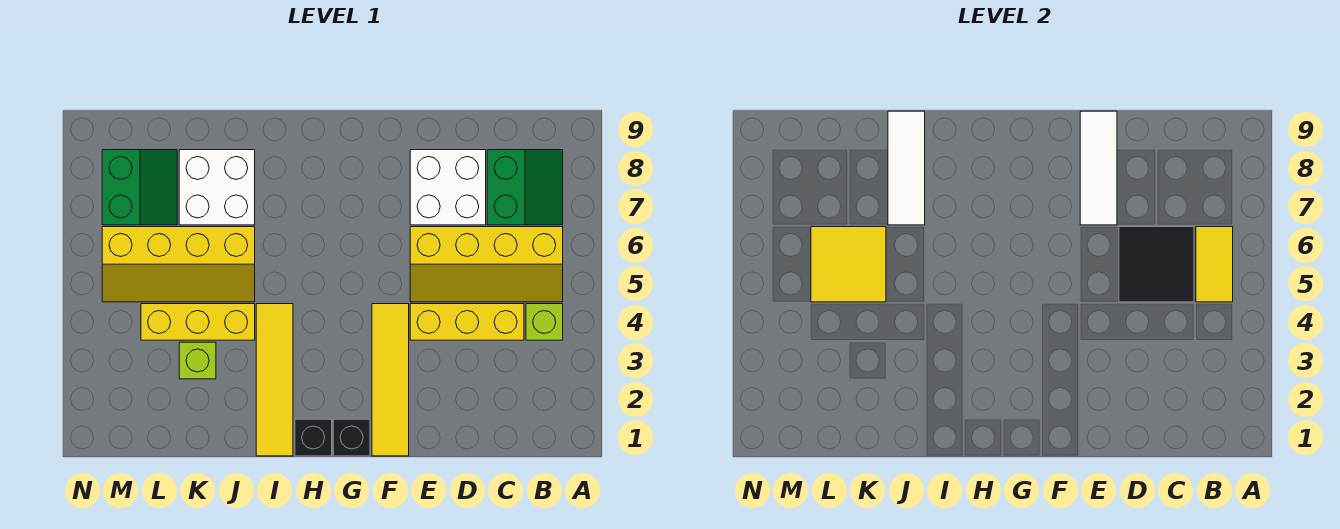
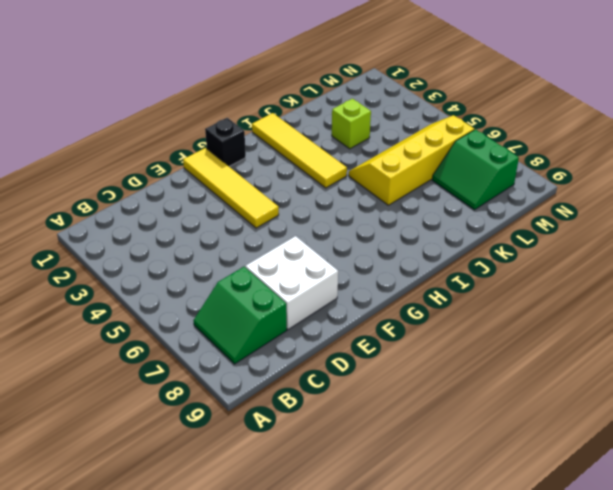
none -> lime brick B4 level 1
none -> yellow slope B5:E6 level 1 top 6
none -> yellow brick C4:E4 level 1

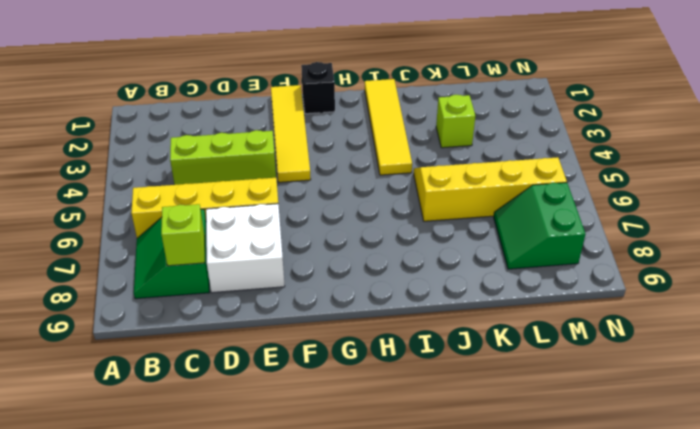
lime brick C4:E4 level 1 -> yellow brick C4:E4 level 1
lime brick C8 level 2 -> lime brick B4 level 1
none -> black brick H1 level 1
none -> yellow brick J4:L4 level 1
none -> white brick J7:K8 level 1

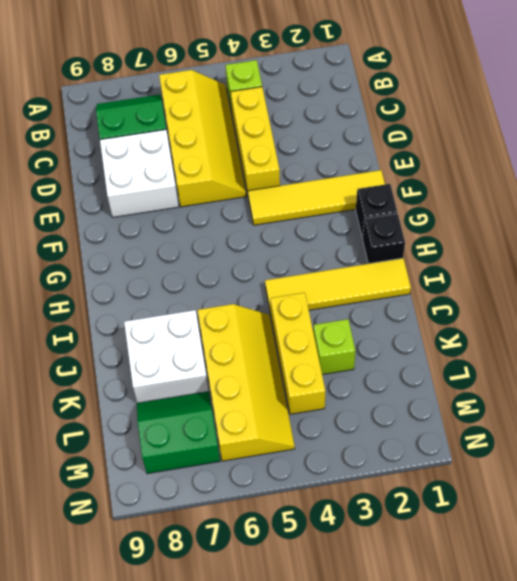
none -> yellow tile B5:B6 level 2
none -> black tile C5:D6 level 2
none -> white tile E7:E9 level 2

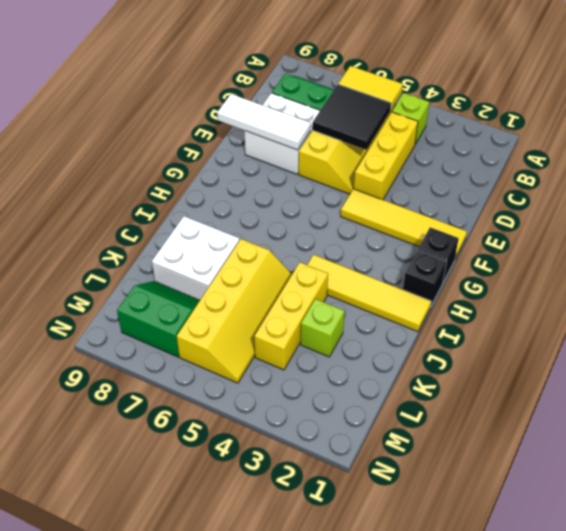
none -> white tile J7:J9 level 2
none -> yellow tile K5:L6 level 2

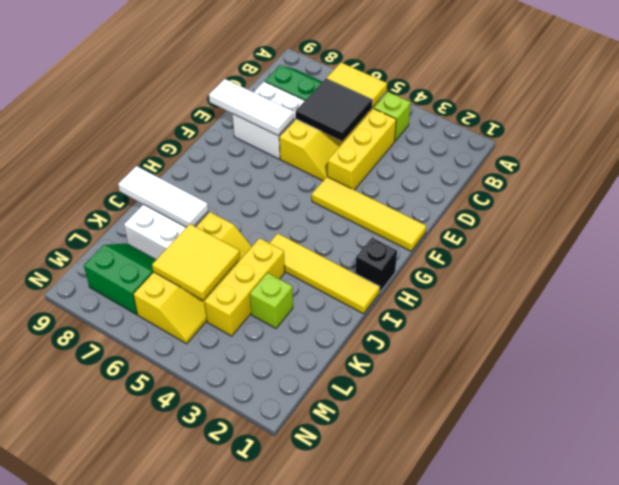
none -> black brick G1 level 1

